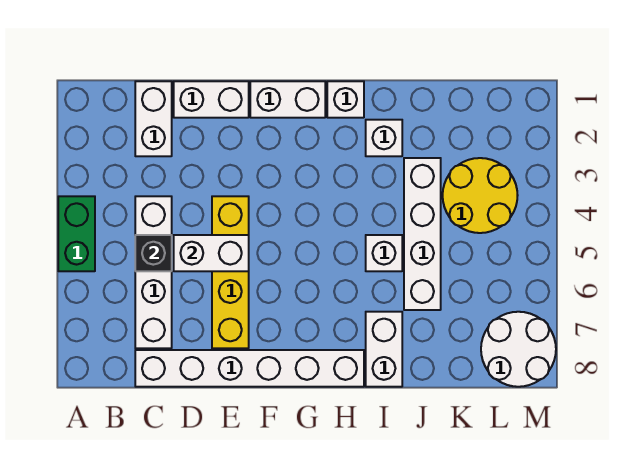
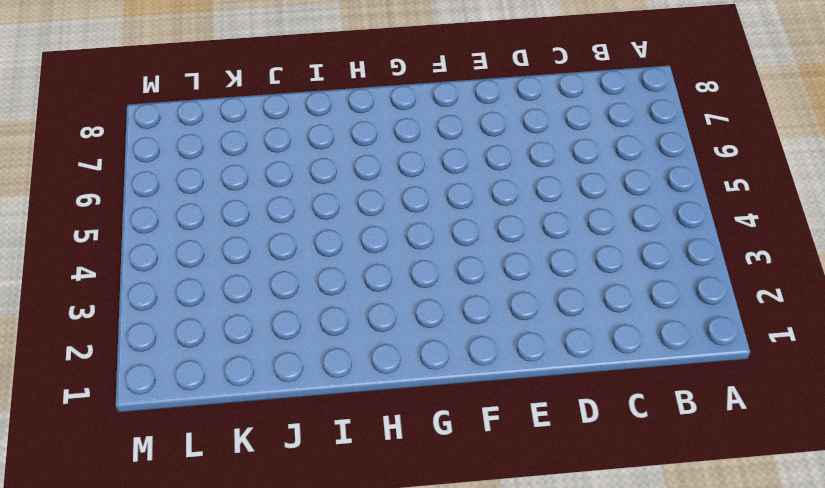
none -> green brick A4:A5 level 1
none -> white brick C1:C2 level 1
none -> white brick C4:C7 level 1

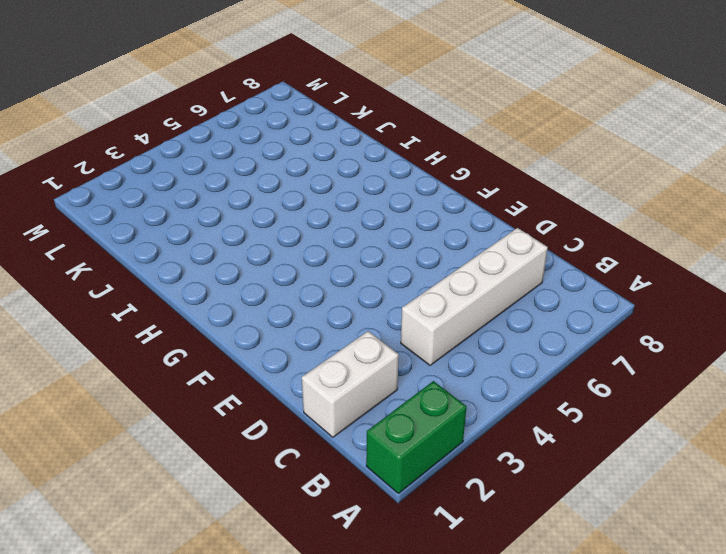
green brick A1:A2 level 1 -> green brick A4:A5 level 1
none -> white brick C8:H8 level 1
none -> white brick D1:E1 level 1
none -> yellow brick E4:E7 level 1

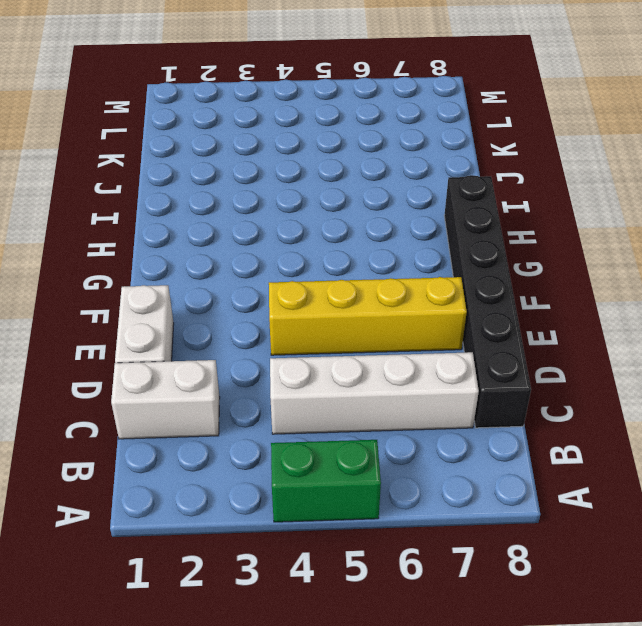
black brick C8:H8 level 1 -> white brick C8:H8 level 1
none -> white brick F1:G1 level 1
none -> white brick H1 level 1
none -> white brick I2 level 1

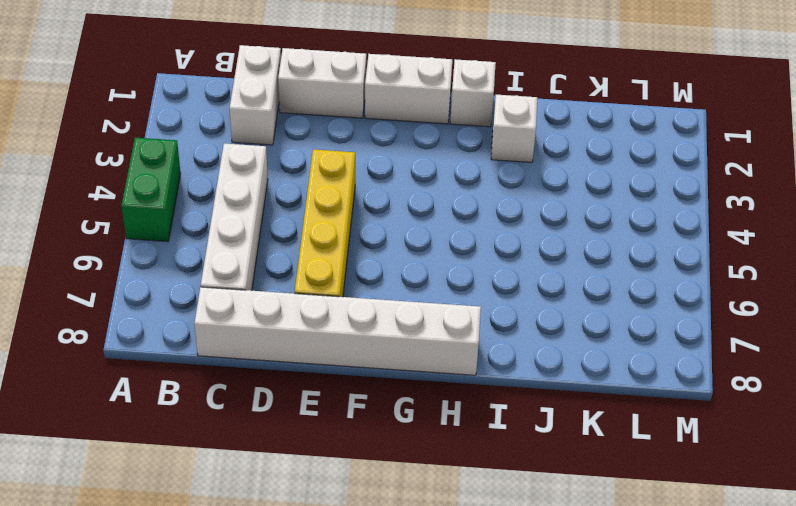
none -> white brick I5 level 1
none -> white brick I7:I8 level 1
none -> white brick J3:J6 level 1

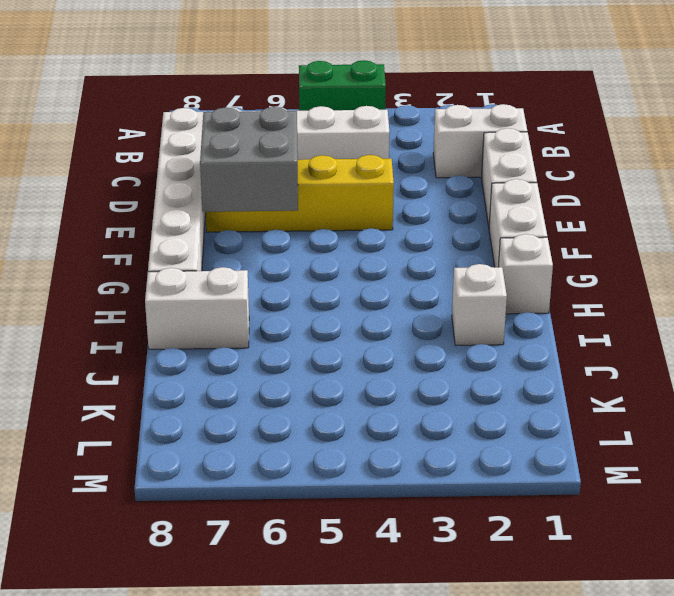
grey brick E6:F7 level 2 -> none
none -> white brick I5 level 1
none -> white brick J3:J6 level 1
none -> yellow round brick K3:L4 level 1

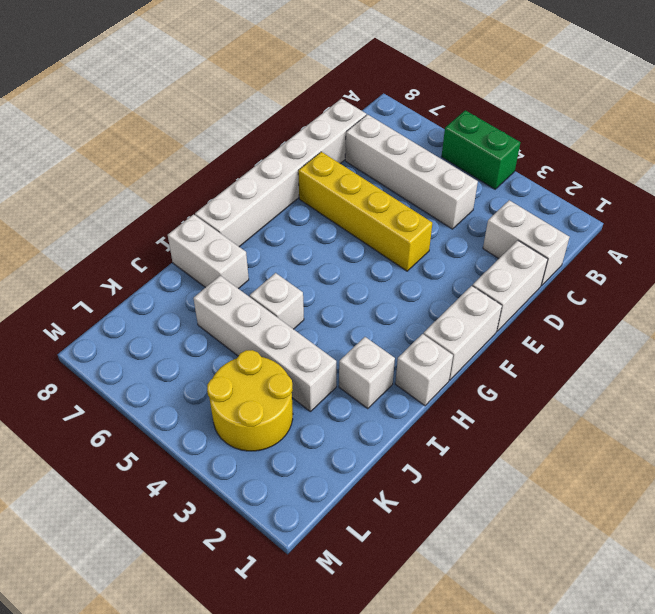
none -> white round brick L7:M8 level 1
none -> black brick C5 level 2
none -> white brick D5:E5 level 2

